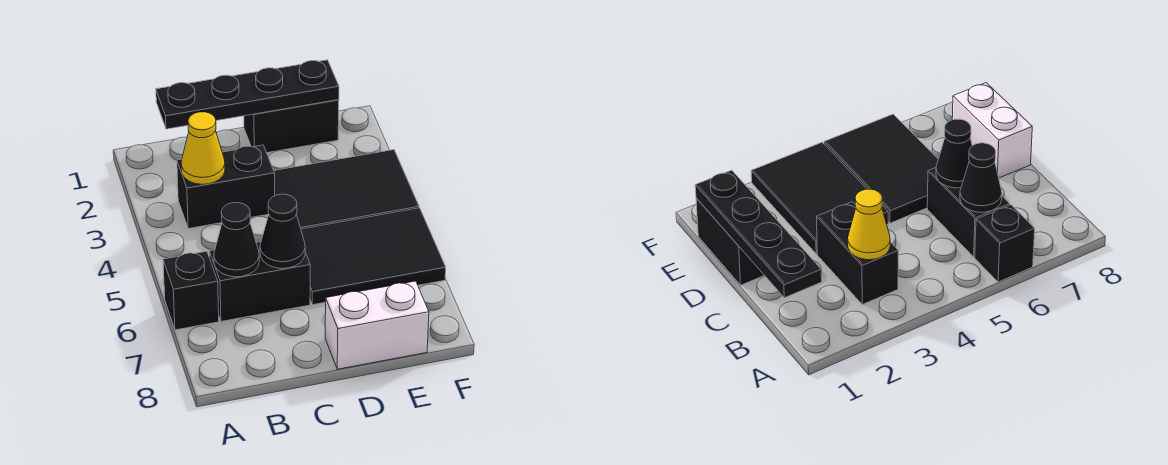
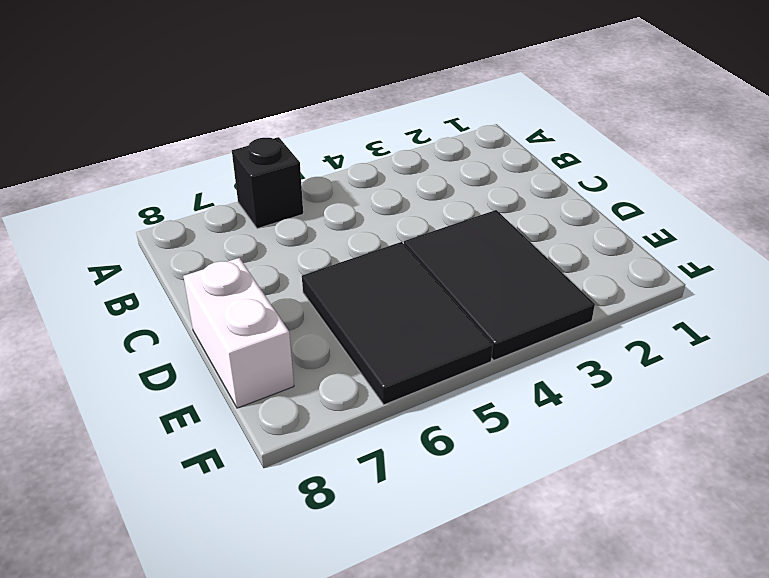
none -> black brick B3:C3 level 1
none -> black brick B6:C6 level 1

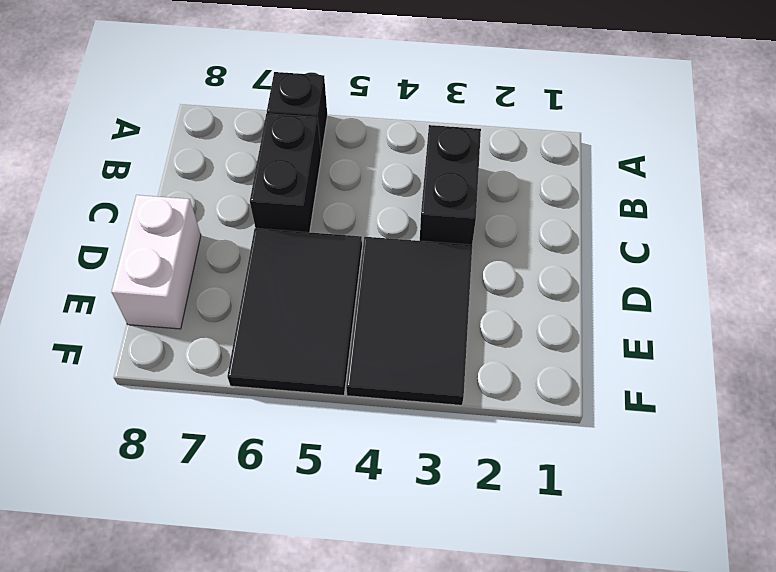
none -> black brick D1:E1 level 1
none -> black plate B1:E1 level 2

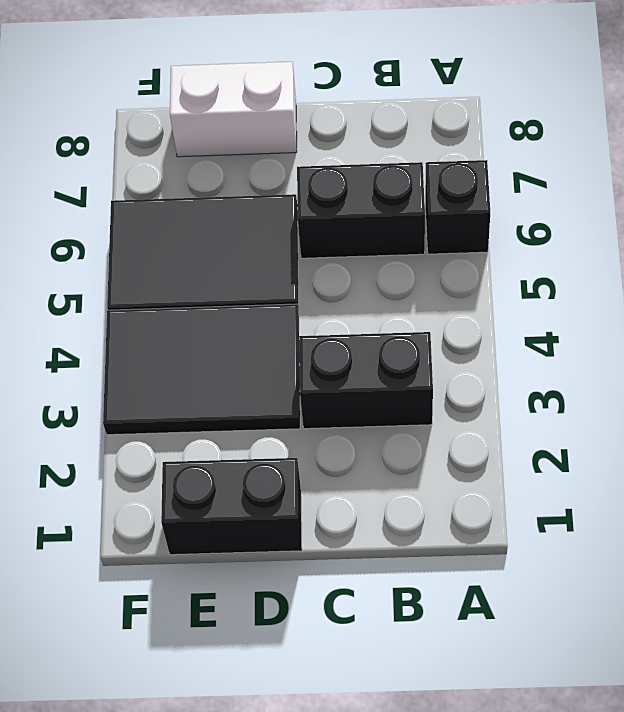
none -> black plate B1:E1 level 2
none -> yellow cone B3 level 2

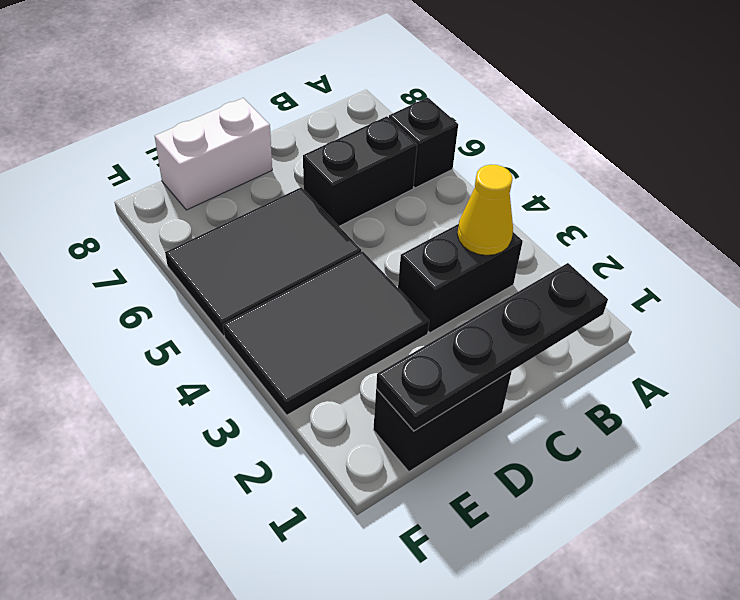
none -> black cone B6 level 2
none -> black cone C6 level 2

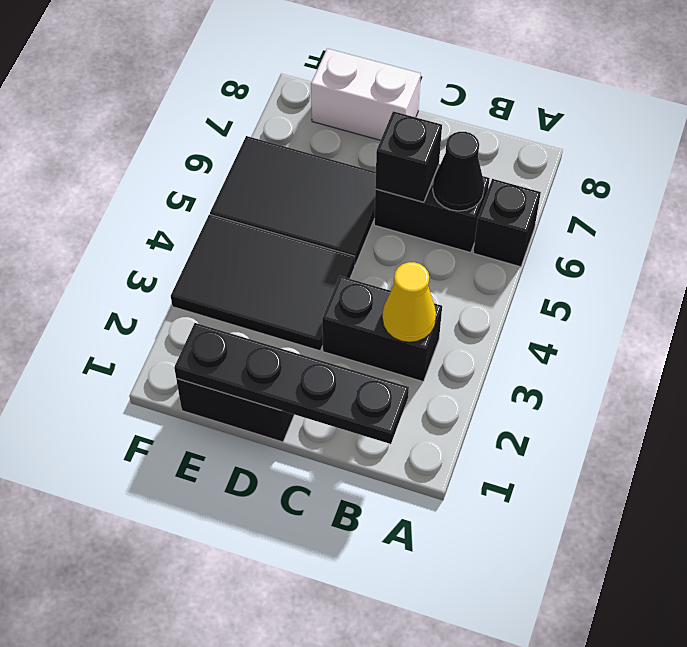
black brick C6 level 2 -> black cone C6 level 2

